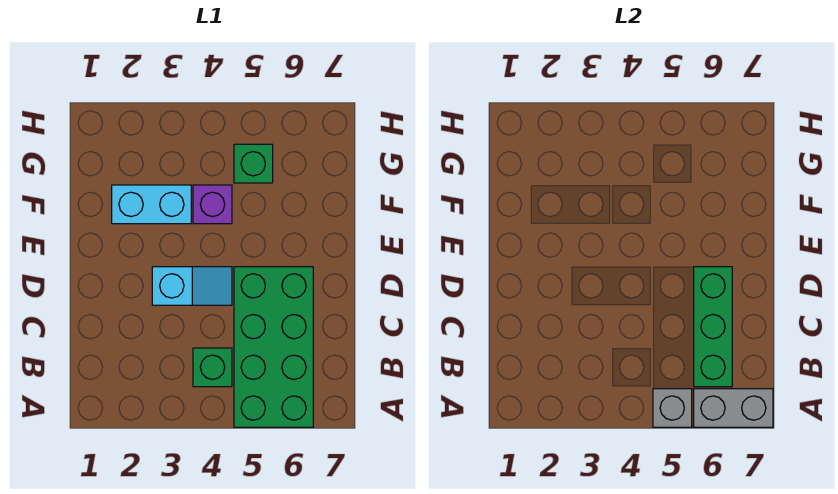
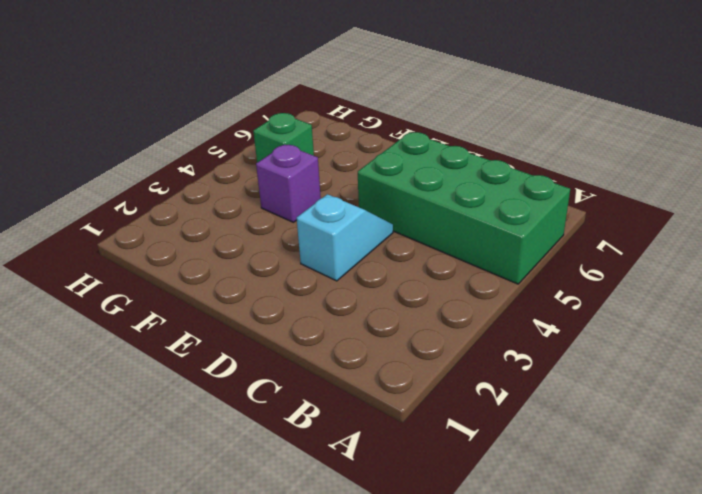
none -> green brick B4 level 1
none -> cyan brick F2:F3 level 1

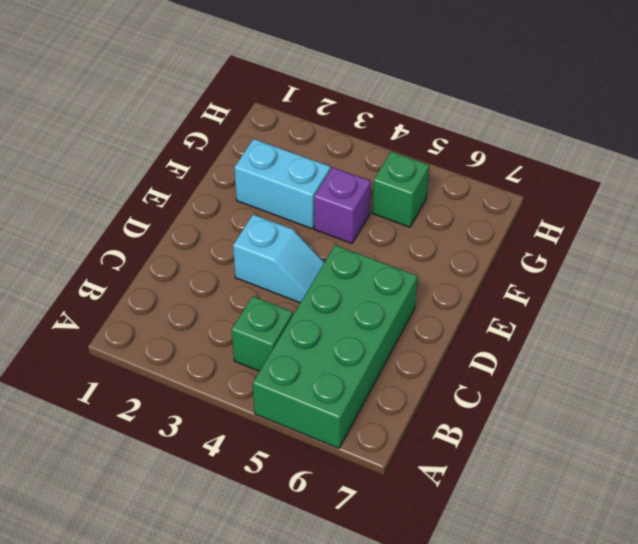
none -> grey brick A5 level 2
none -> grey brick A6:A7 level 2

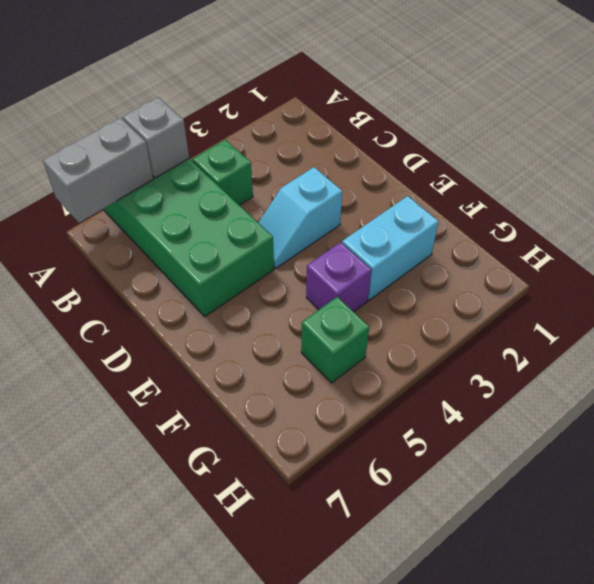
none -> green brick B6:D6 level 2

